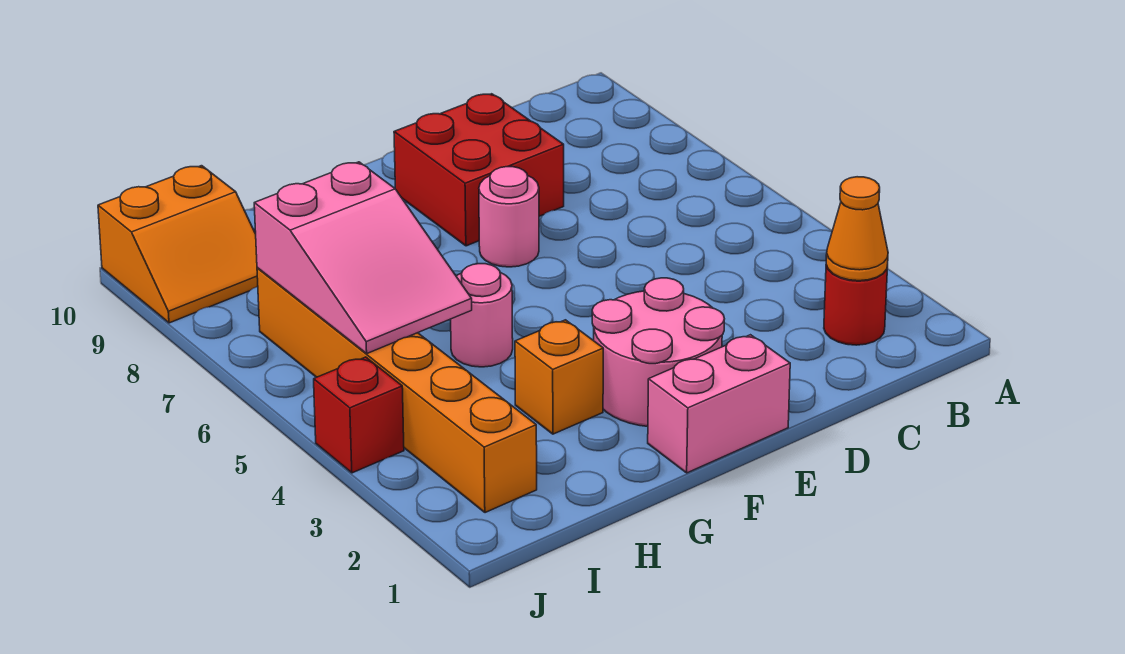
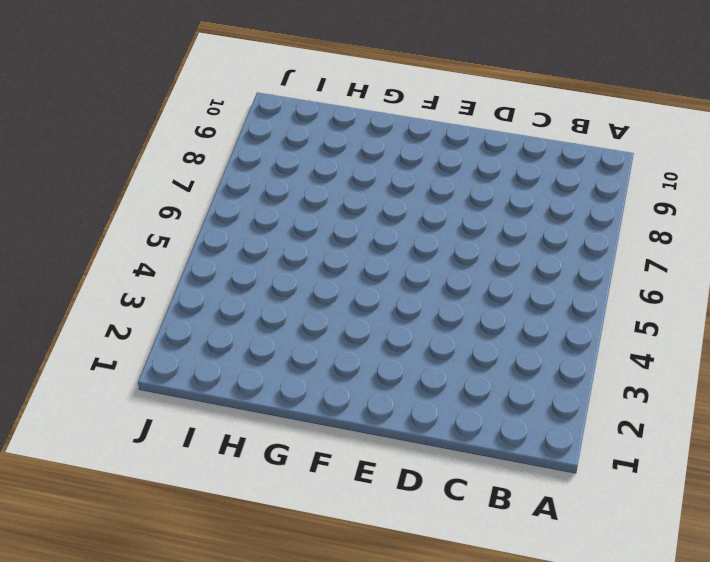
none -> red round brick B2 level 1
none -> red brick D8:E9 level 1
none -> pink brick E1:F1 level 1

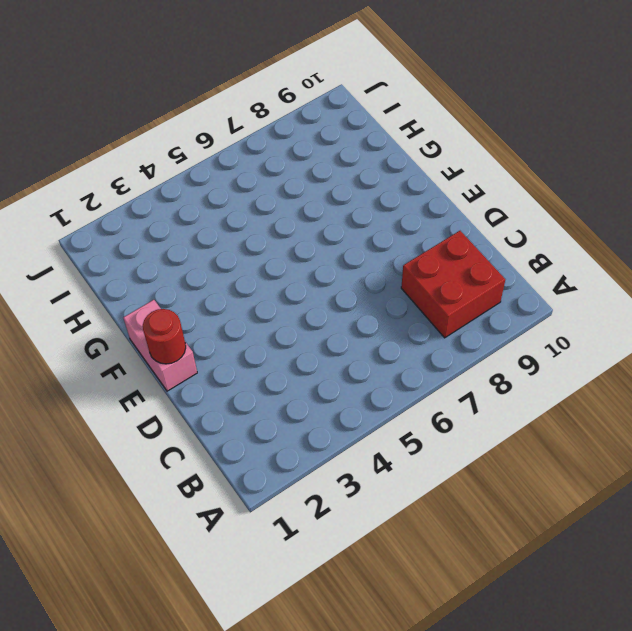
red brick B8:C9 level 1 -> red brick D8:E9 level 1
red round brick E1 level 2 -> red round brick B2 level 1
none -> pink round brick E2:F3 level 1
none -> pink round brick E7 level 1
none -> orange brick G3 level 1

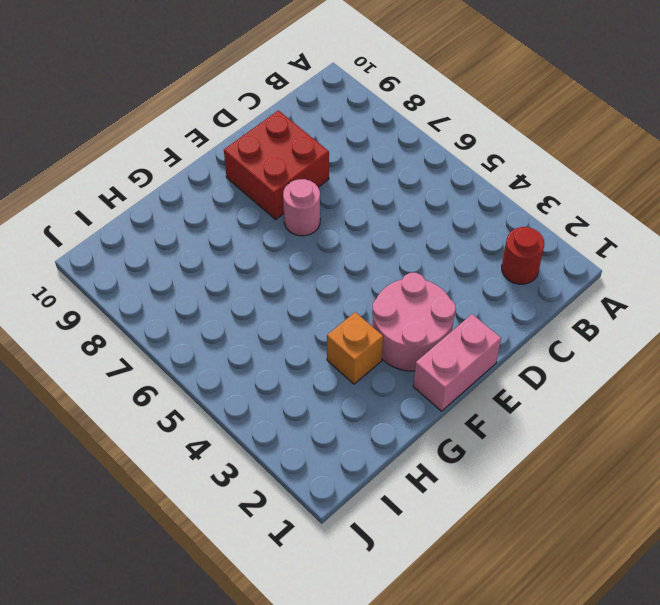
none -> pink round brick G5 level 1
none -> orange brick I2:I7 level 1
none -> orange slope I9:J10 level 1 top 10

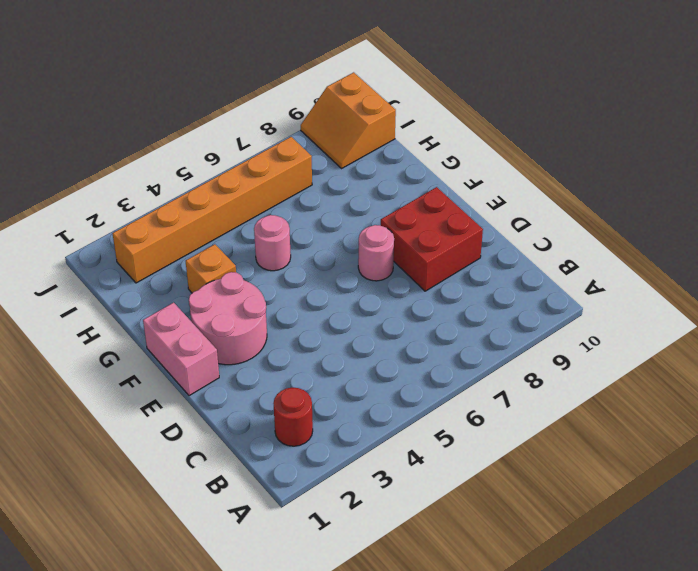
none -> red brick J4 level 1
none -> orange cone B2 level 2
none -> pink slope H5:I7 level 2 top 7

